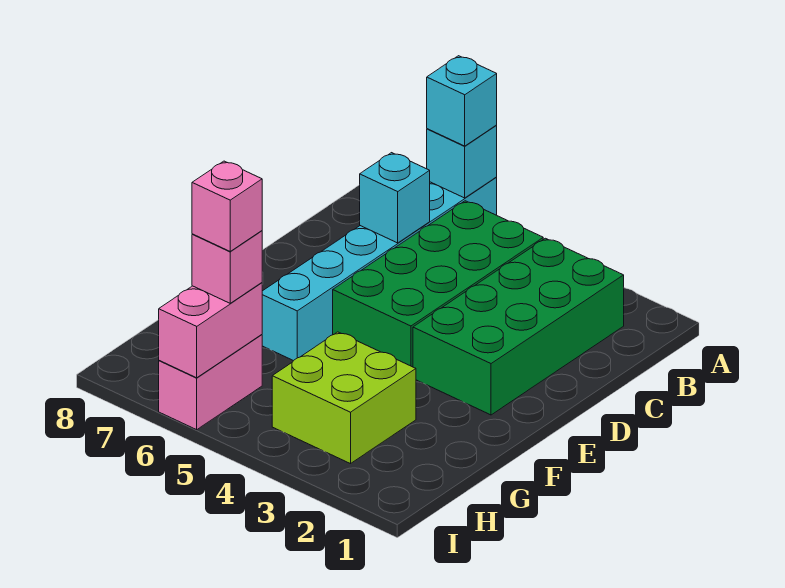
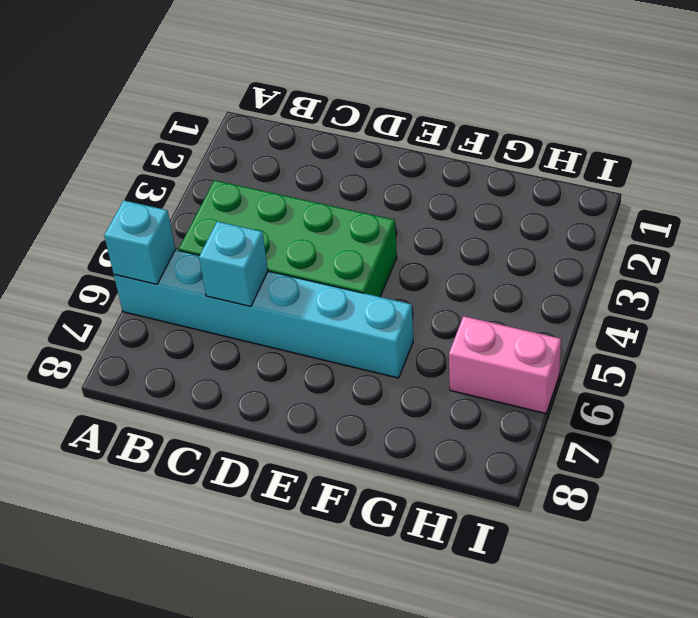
none -> green brick B2:E3 level 1
none -> lime brick G3:H4 level 1

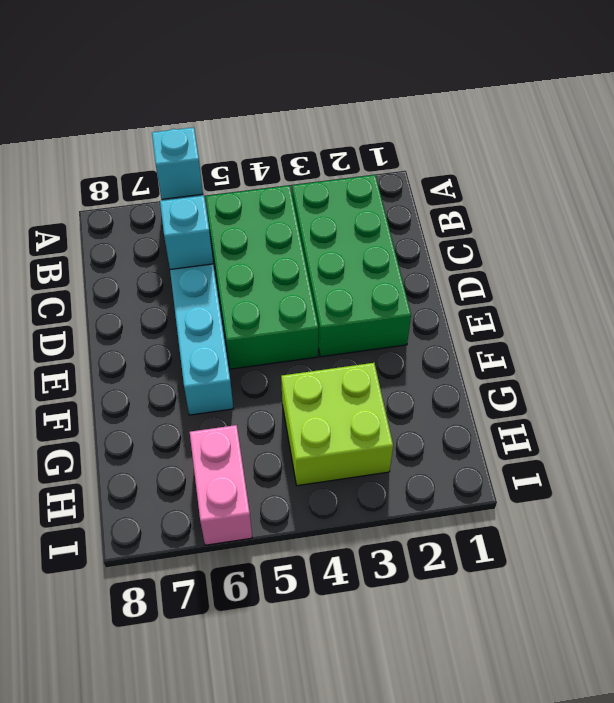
none -> pink brick H6:I6 level 2
none -> cyan brick A6 level 3

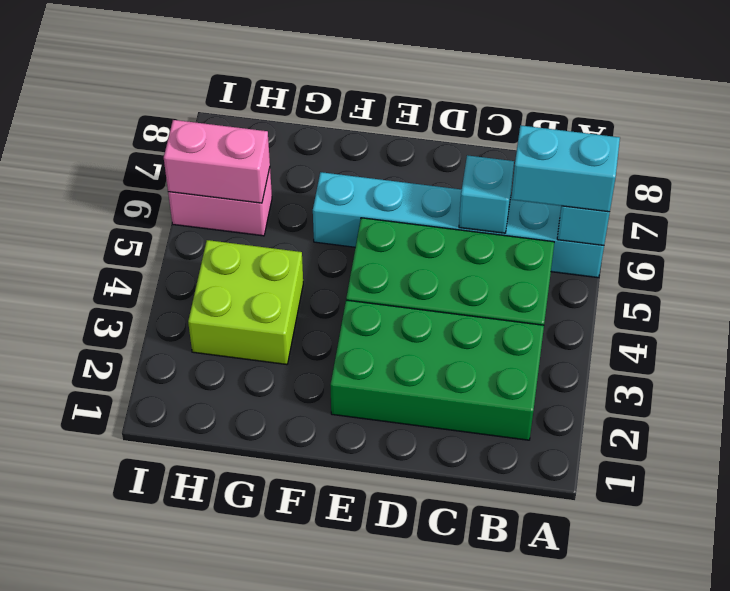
cyan brick A6:B6 level 3 -> cyan brick A6 level 3
none -> pink brick H6 level 3
none -> pink brick H6 level 4

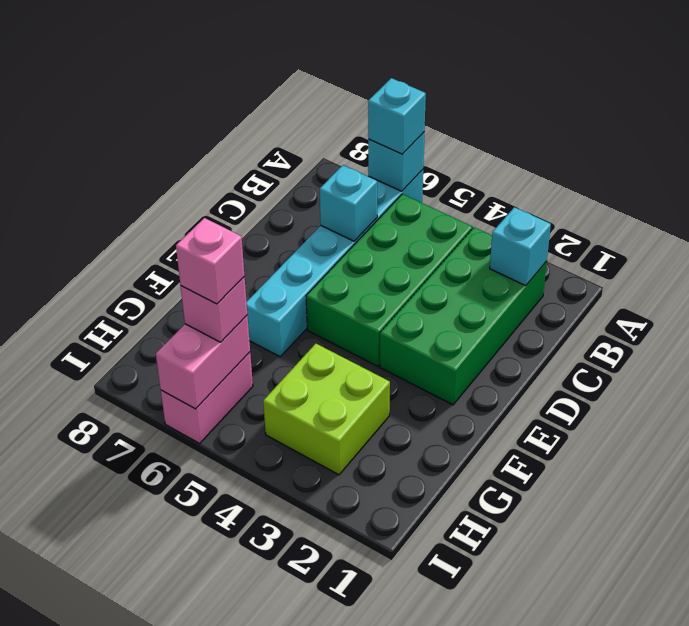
cyan brick B2 level 2 -> none

